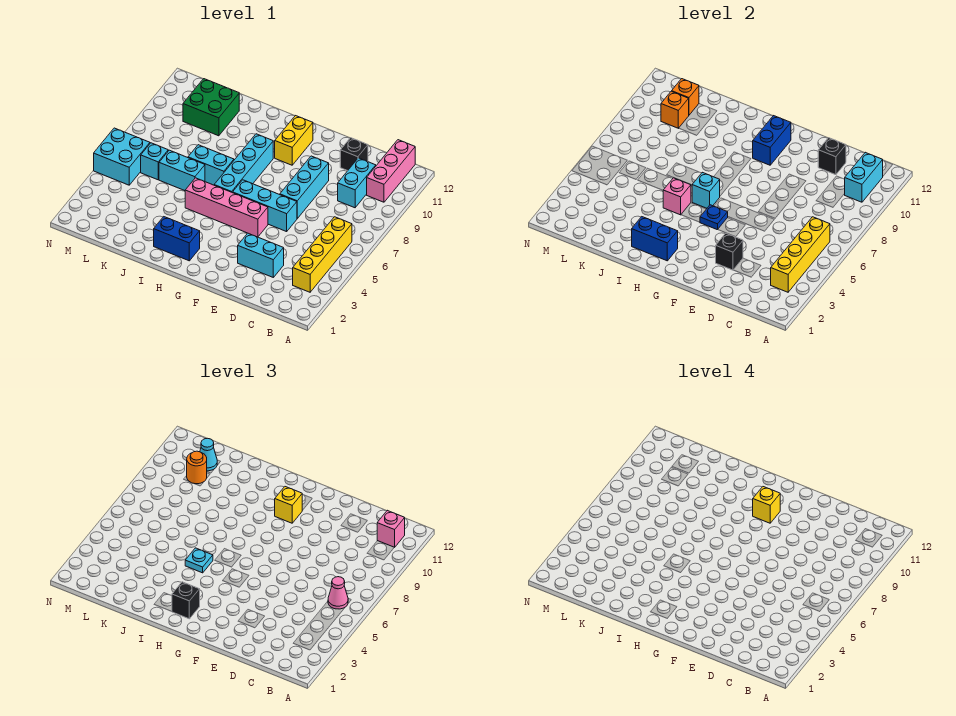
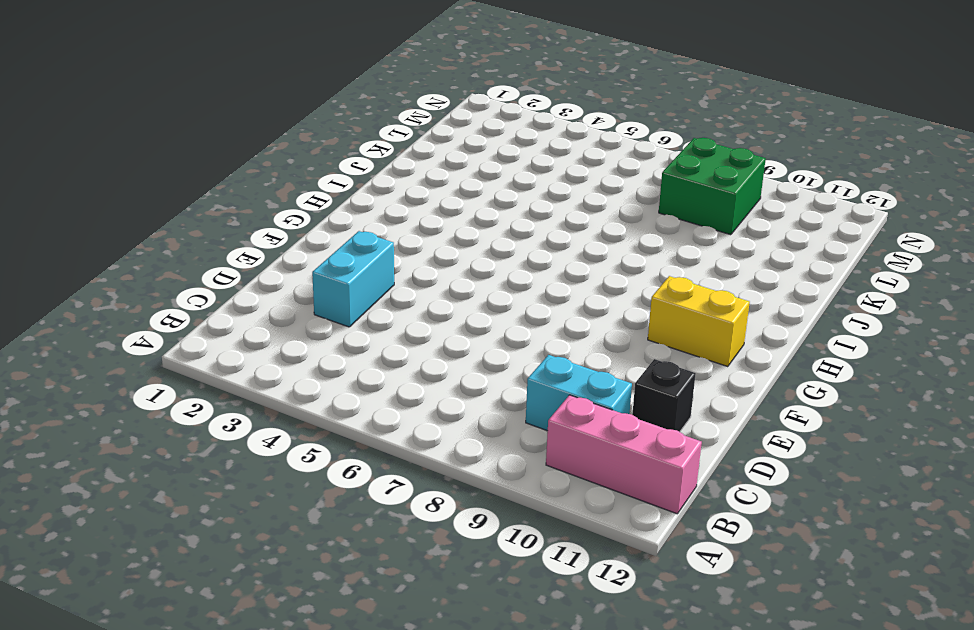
green brick L8:M9 level 1 -> green brick K10:L11 level 1
none -> yellow brick B3:B6 level 1
none -> cyan brick E6:G6 level 1
none -> cyan brick E7:E9 level 1
none -> pink brick F5:I5 level 1

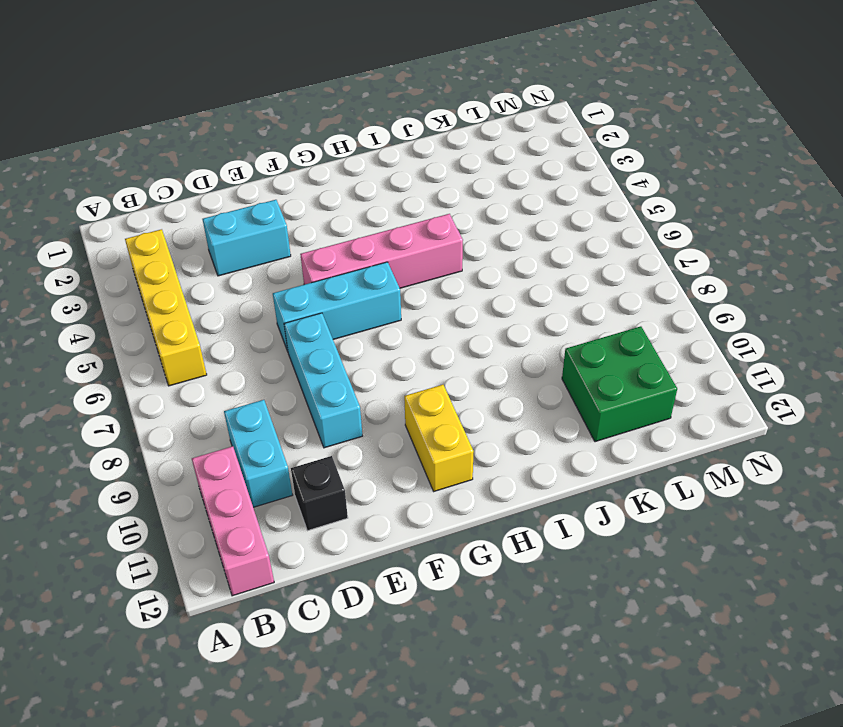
none -> blue brick H2:I2 level 1
none -> cyan brick H6:H9 level 1
none -> cyan brick I7:J7 level 1
none -> cyan brick J6:K6 level 1

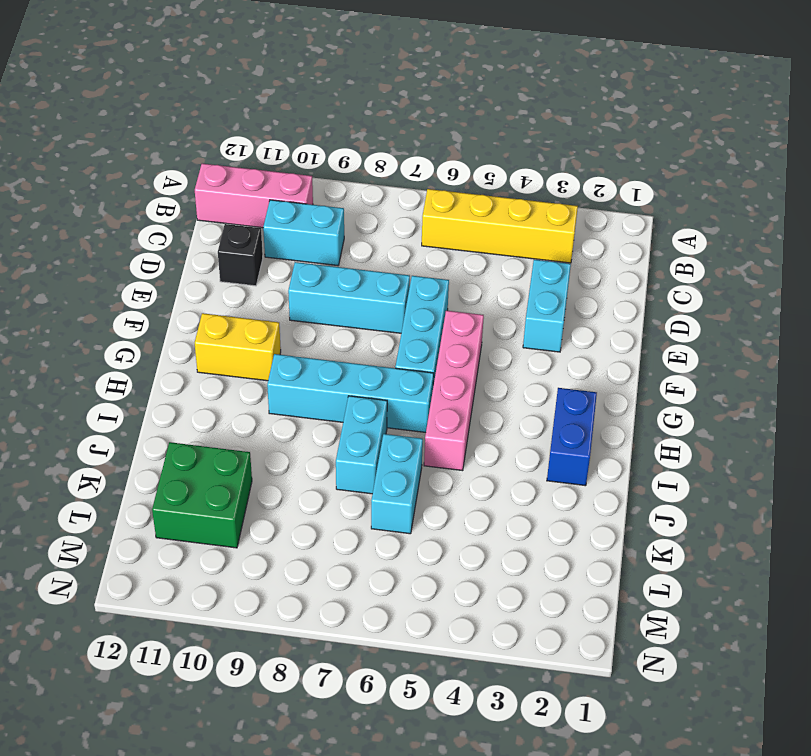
none -> cyan brick L6 level 1
none -> cyan brick M5:N6 level 1
none -> yellow brick B3:B6 level 2
none -> cyan brick B10:B11 level 2

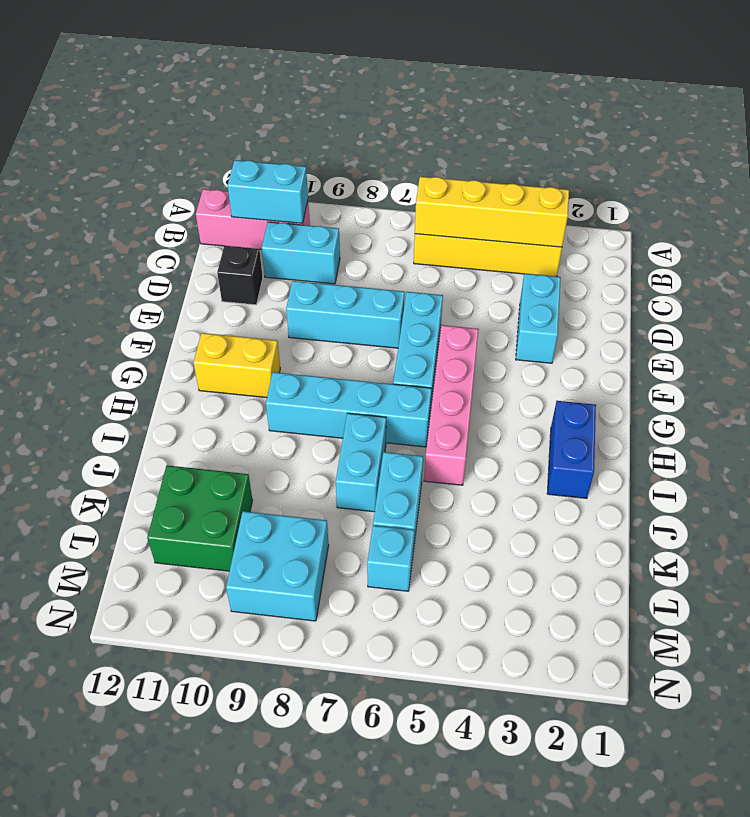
cyan brick L8:M9 level 1 -> cyan brick M5:N6 level 1
none -> black brick D11 level 2
none -> black brick E3 level 2
none -> blue plate G5 level 2
none -> blue brick G10:G11 level 2

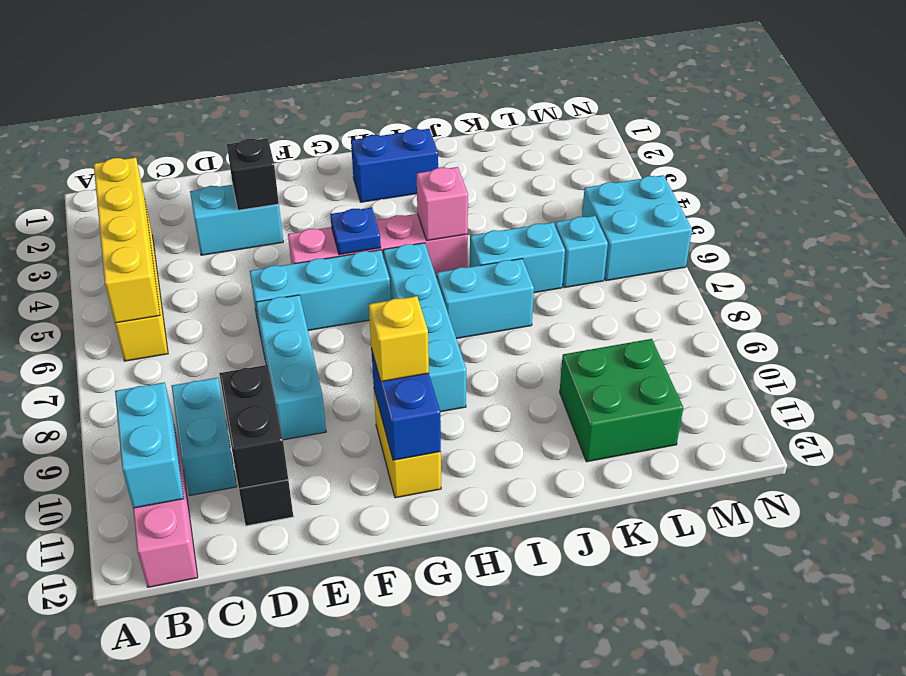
black brick D10:D11 level 2 -> black brick D11 level 2
none -> blue brick H2:I2 level 2
none -> cyan brick H6 level 2
none -> orange brick L10 level 2
none -> orange brick L11 level 2

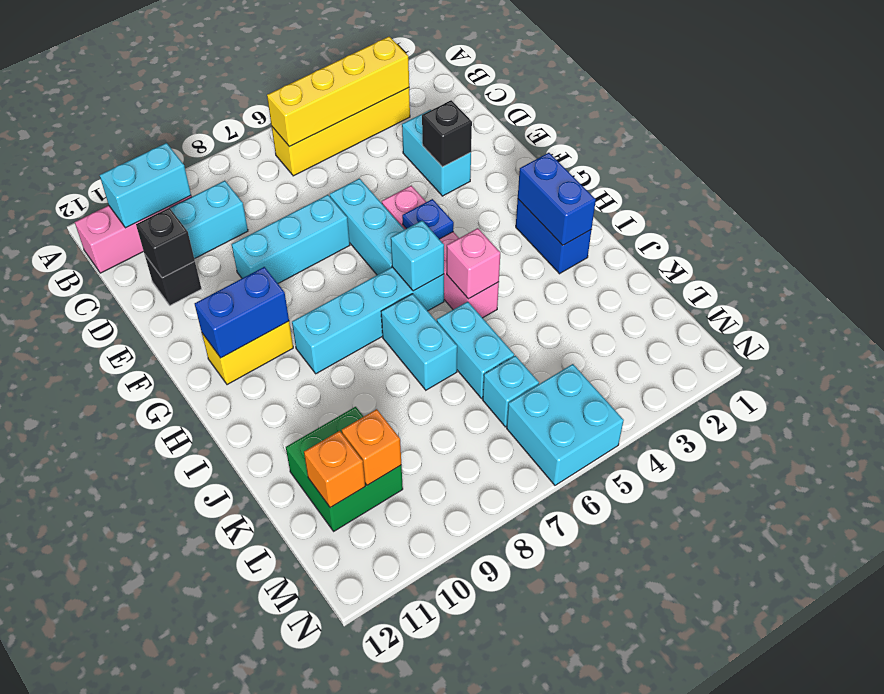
none -> pink cone B6 level 3
none -> pink brick B11 level 3
none -> yellow brick G10 level 3
none -> black brick H2 level 3

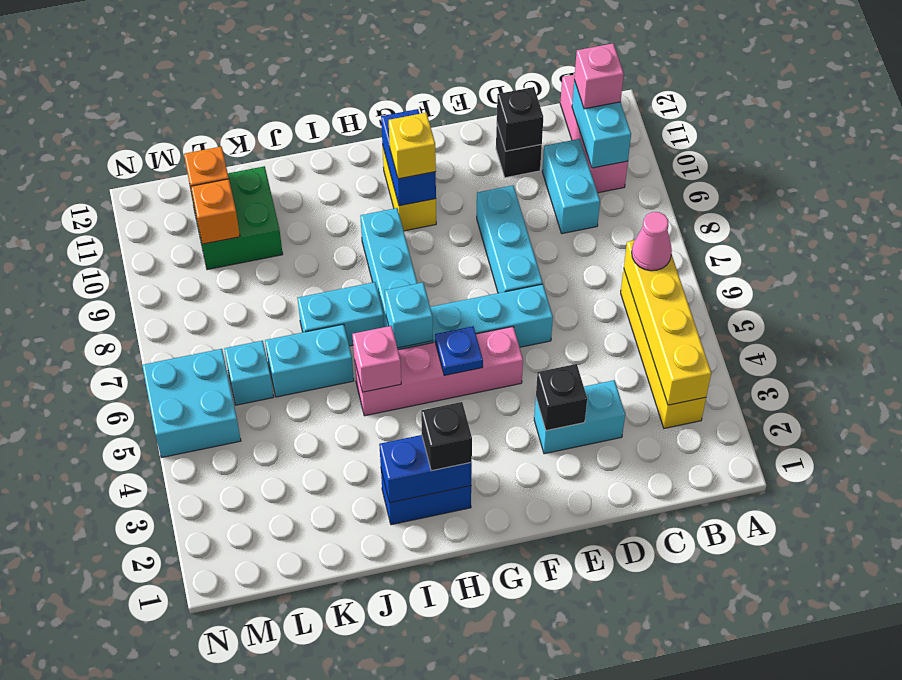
none -> cyan plate I5 level 3
none -> orange round brick L10 level 3
none -> cyan cone L11 level 3
none -> yellow brick G10 level 4

